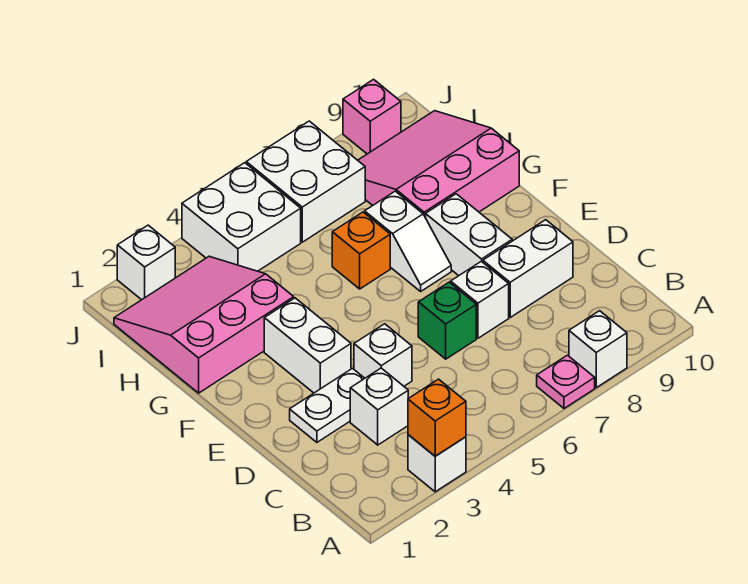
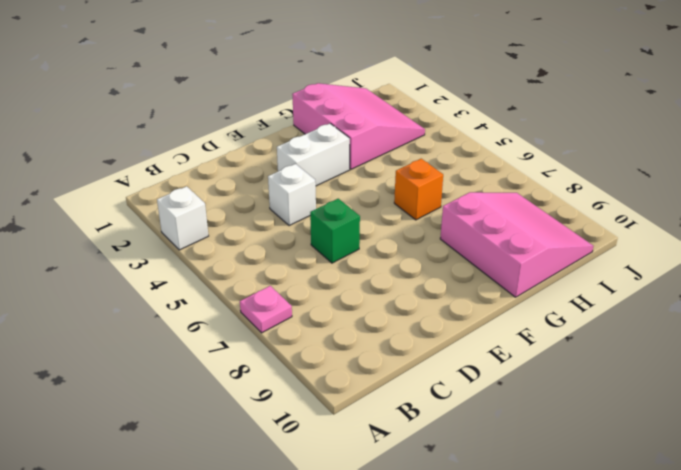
none -> white brick A8 level 1
none -> white brick C3 level 1
none -> white plate D2:D3 level 1

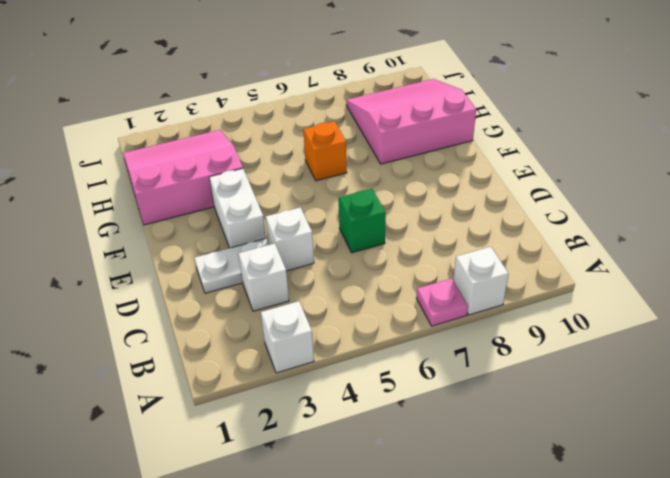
none -> white brick D7 level 1
none -> white brick D8:D9 level 1
none -> white brick E8:F8 level 1

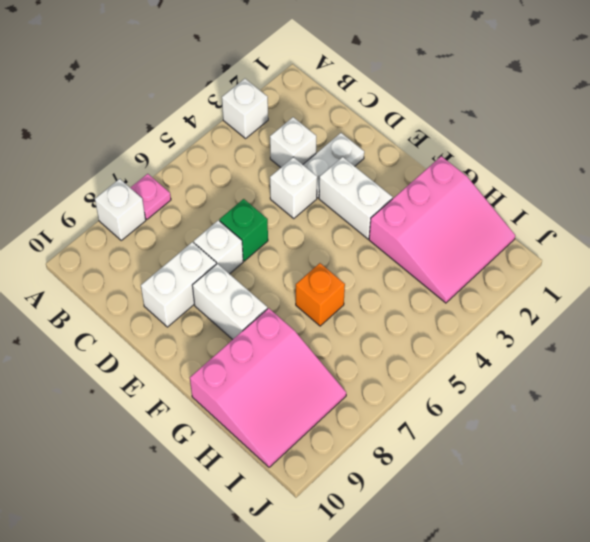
none -> white slope F7:G7 level 1 top G
none -> white brick I4:J5 level 1
none -> white brick I6:J7 level 1

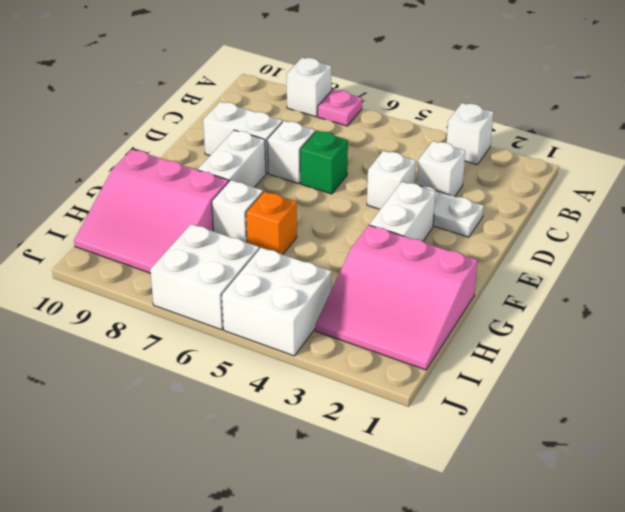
none -> white brick J2 level 1
none -> pink brick J9 level 1
none -> orange brick A3 level 2

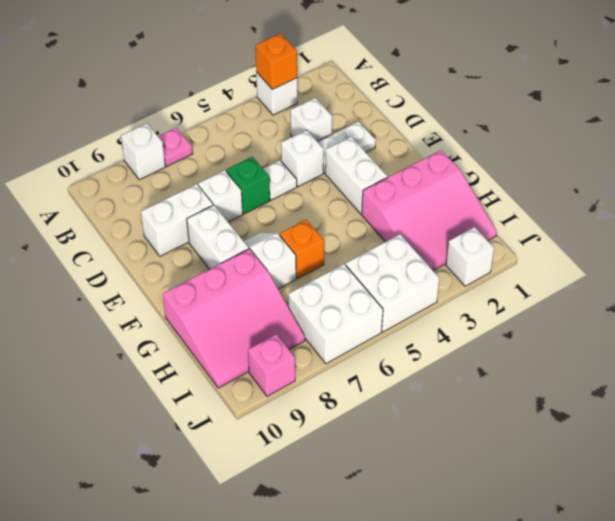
white plate D5 level 1 -> none

